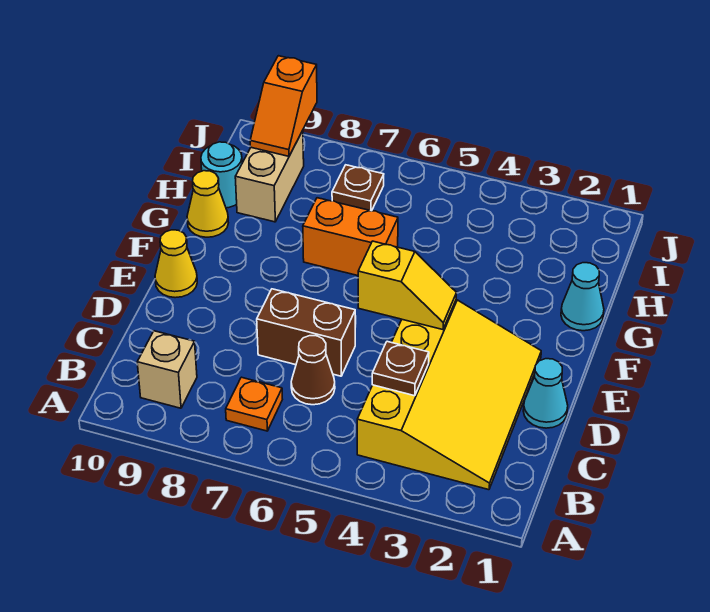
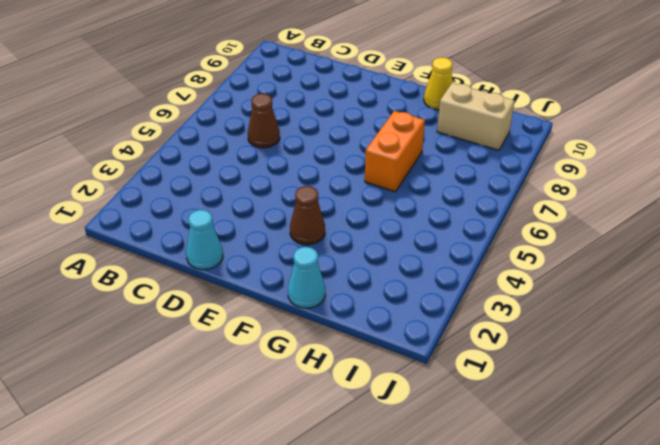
brown cone F3 level 1 -> none
none -> yellow slope B2:E4 level 1 top 4
none -> orange plate B7 level 1
none -> tan brick B9 level 1

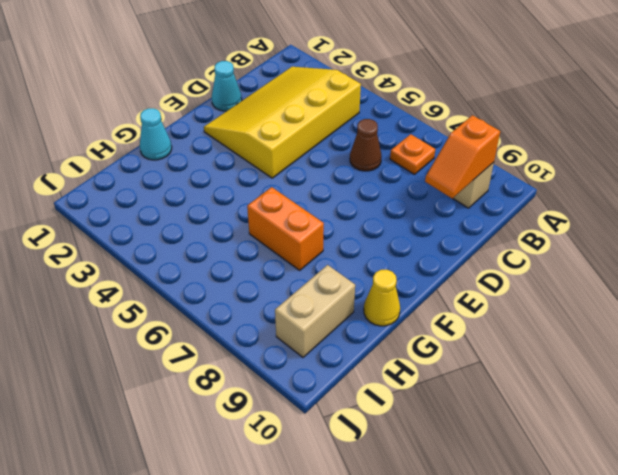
orange slope B9:C9 level 2 top B -> orange slope I9:J9 level 2 top J
none -> brown brick D6:D7 level 1
none -> yellow cone E10 level 1
none -> cyan round brick H10 level 1

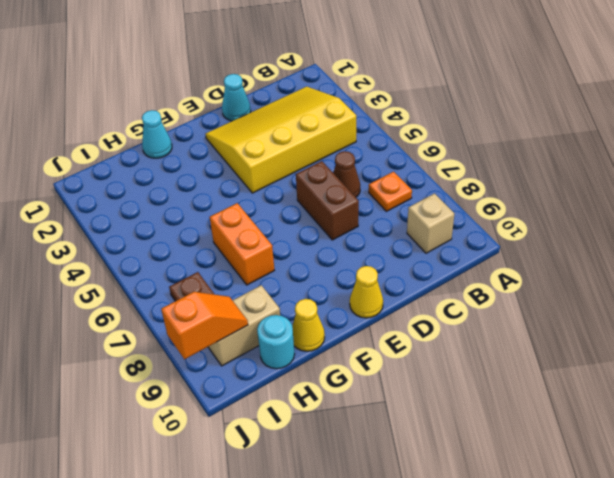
none -> brown plate C4 level 2
none -> yellow slope E4:E5 level 2 top 5

